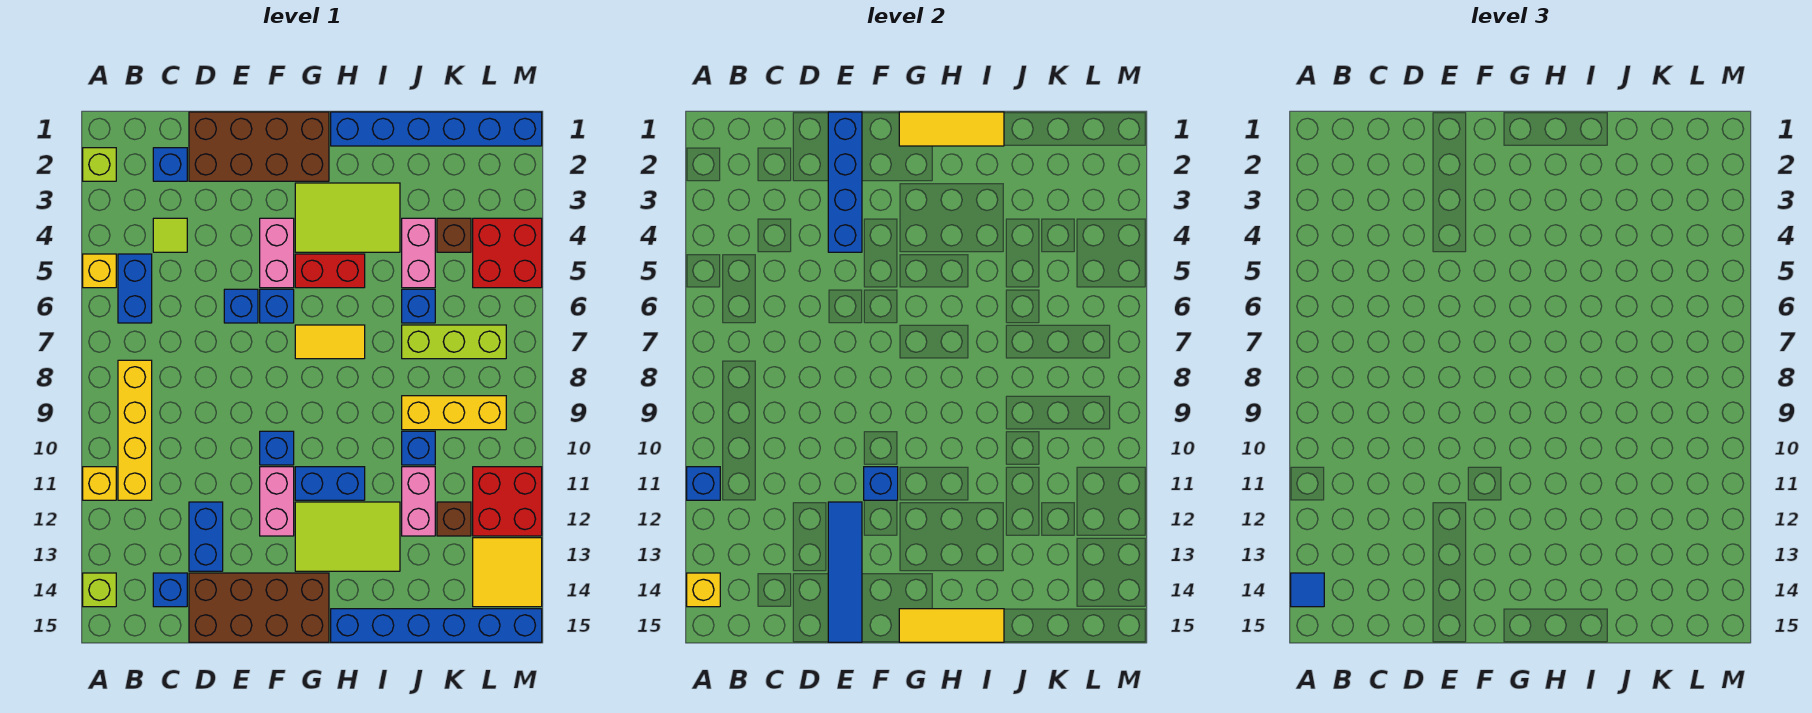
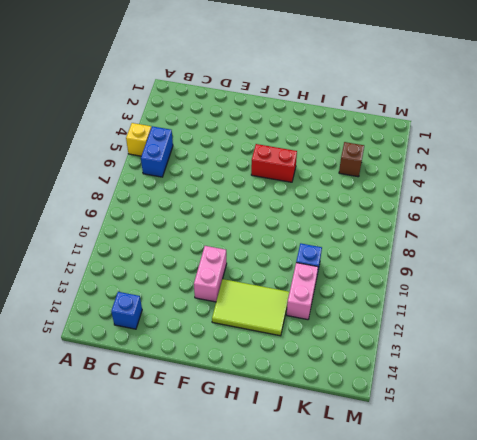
none -> lime brick A2 level 1
none -> yellow brick A11 level 1
none -> lime brick A14 level 1
none -> yellow brick B8:B11 level 1

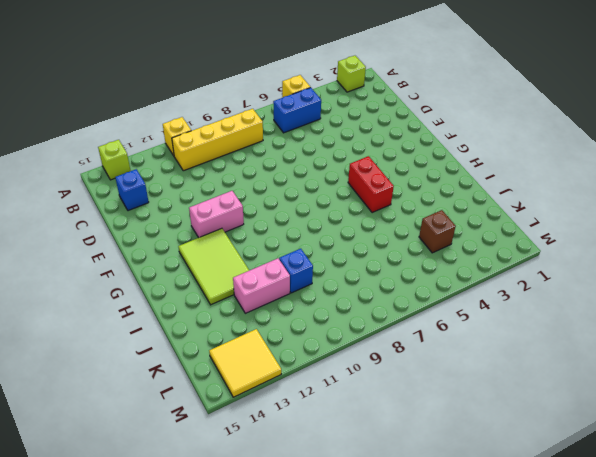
none -> blue brick C2 level 1
none -> lime tile C4 level 1
none -> brown brick D1:G2 level 1
none -> blue brick D12:D13 level 1

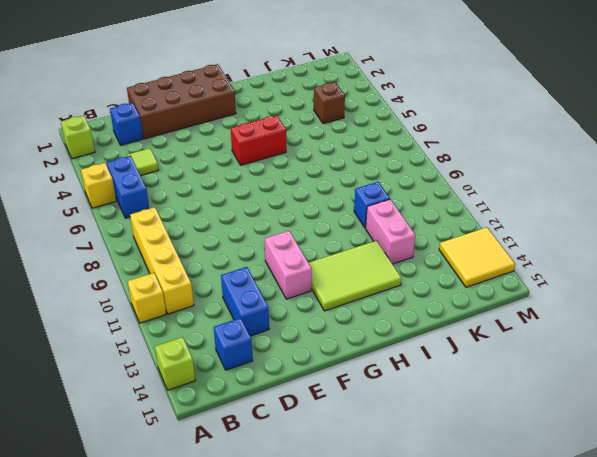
none -> brown brick D14:G15 level 1
none -> blue brick E6 level 1
none -> pink brick F4:F5 level 1
none -> blue brick F6 level 1

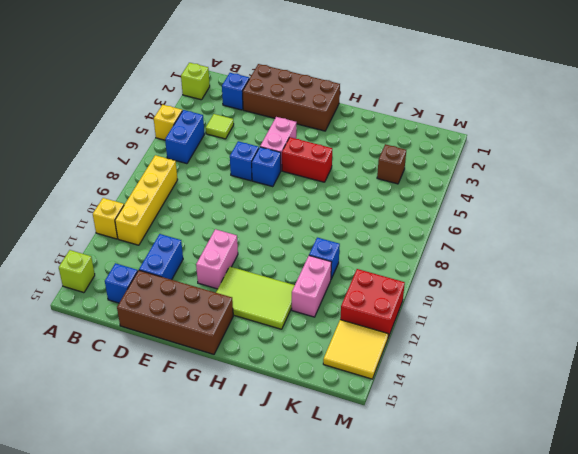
none -> blue brick F10 level 1
none -> lime tile G3:I4 level 1
none -> yellow tile G7:H7 level 1
none -> blue brick G11:H11 level 1

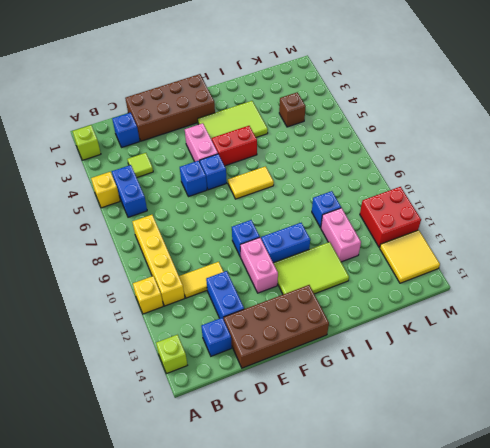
yellow tile C11:D11 level 1 -> none
none -> blue brick H1:M1 level 1
none -> blue brick H15:M15 level 1
none -> pink brick J4:J5 level 1
none -> blue brick J6 level 1

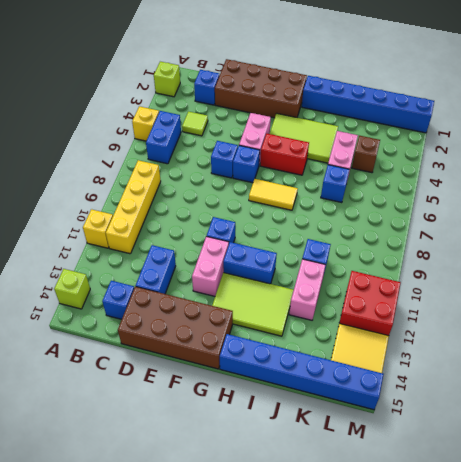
none -> lime brick J7:L7 level 1
none -> yellow brick J9:L9 level 1
none -> brown brick K12 level 1
none -> red brick L4:M5 level 1

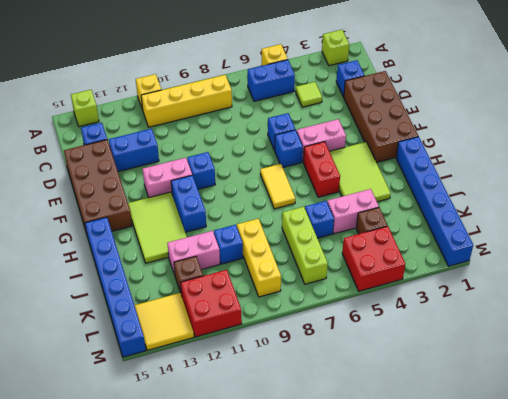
none -> blue brick A11 level 2
none -> yellow brick A14 level 2
none -> blue brick E1:E4 level 2
none -> blue tile E12:E15 level 2

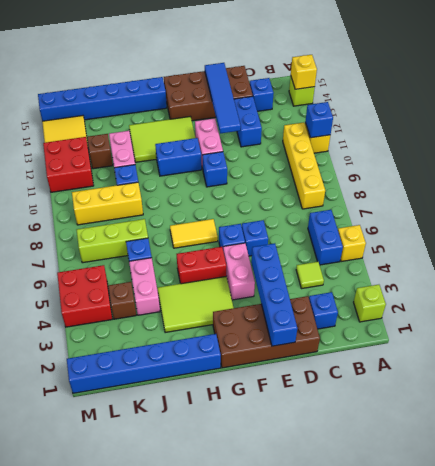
none -> blue brick F11 level 2
none -> yellow tile G1:I1 level 2
none -> yellow tile G15:I15 level 2
none -> blue tile A14 level 3

